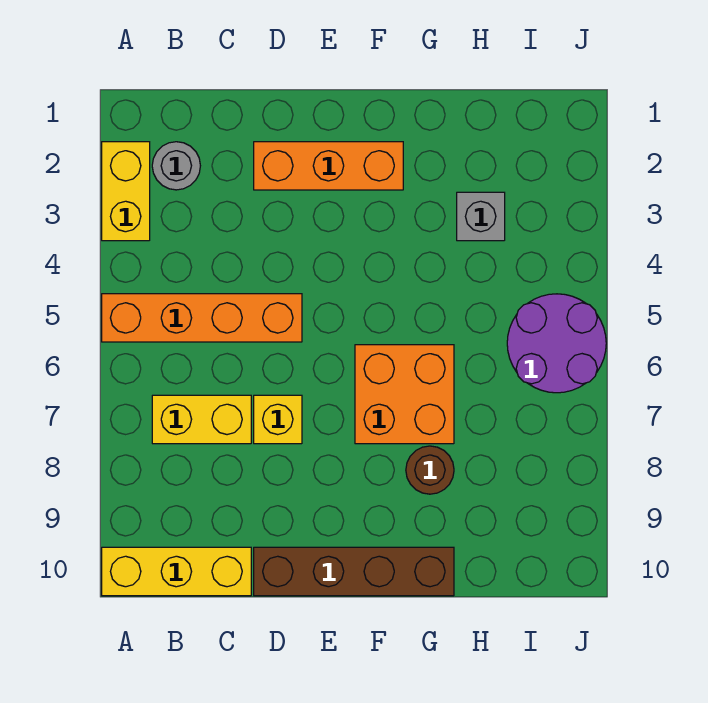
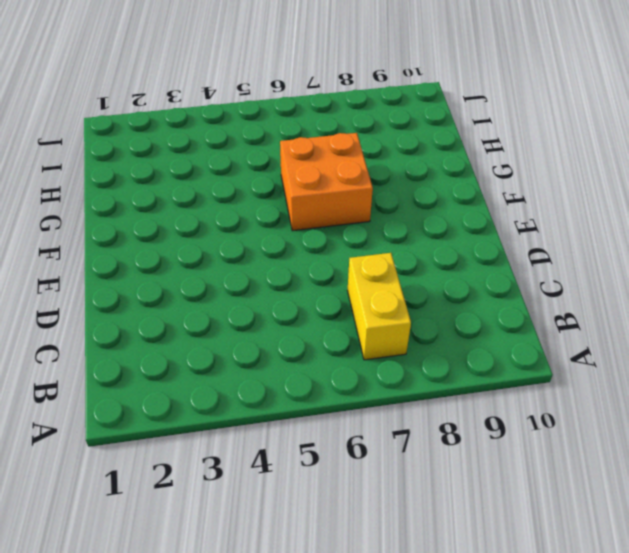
none -> yellow brick A2:A3 level 1
none -> orange brick A5:D5 level 1
none -> yellow brick A10:C10 level 1

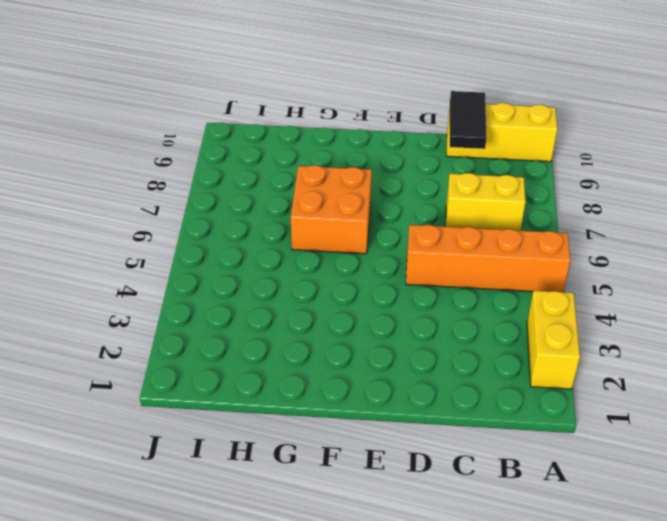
black tile C9:C10 level 2 -> none
none -> grey round brick B2 level 1
none -> orange brick D2:F2 level 1
none -> yellow brick D7 level 1

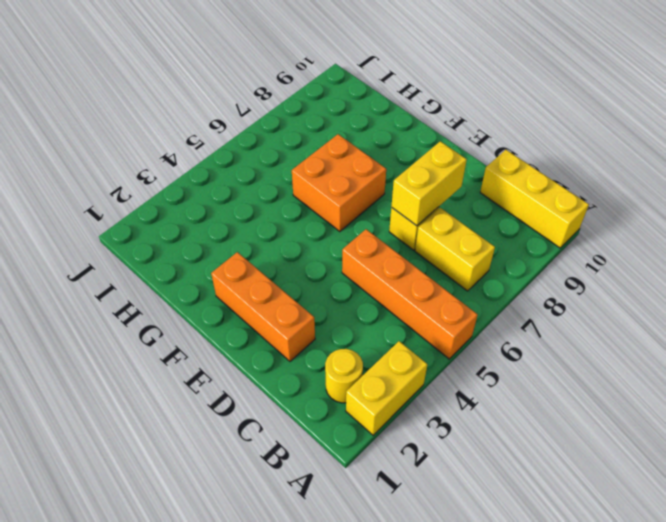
yellow round brick B2 level 1 -> grey round brick B2 level 1
yellow brick D7:D8 level 2 -> none
none -> brown brick D10:G10 level 1
none -> brown round brick G8 level 1
none -> grey brick H3 level 1

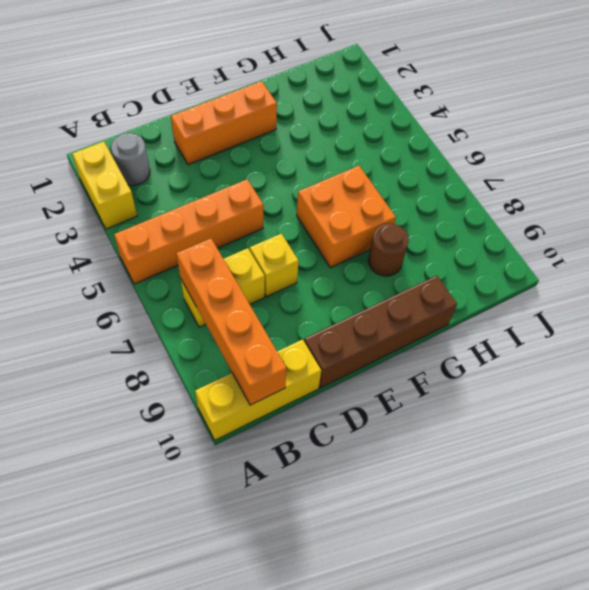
orange brick B7:B10 level 2 -> none
none -> grey brick H3 level 1
none -> purple round brick I5:J6 level 1

